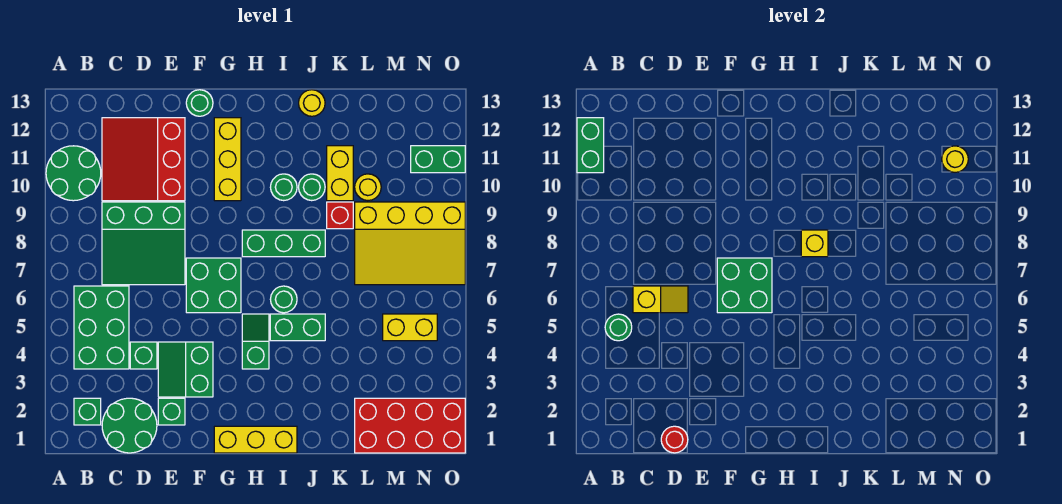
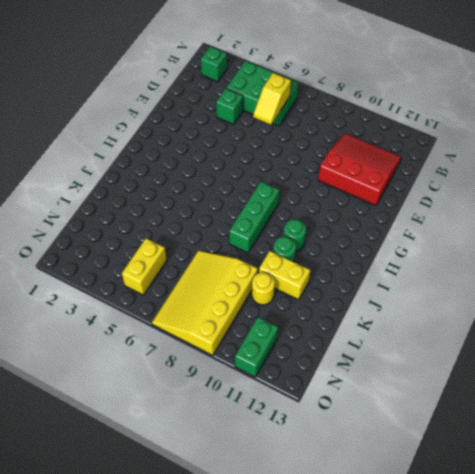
none -> green round brick A10:B11 level 1
none -> green round brick C1:D2 level 1
none -> green slope C7:E9 level 1 top 9
none -> green brick E2 level 1

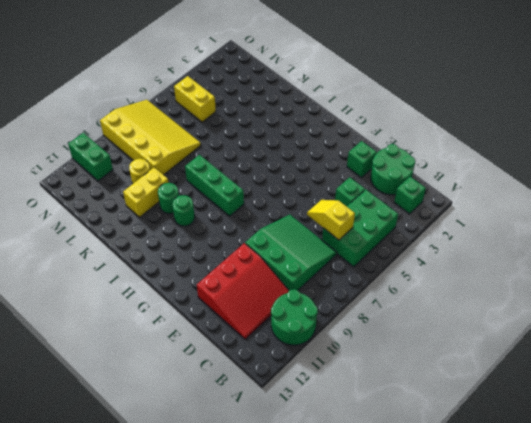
none -> green slope E3:F4 level 1 top F
none -> green brick F6:G7 level 1
none -> green round brick F13 level 1
none -> yellow brick G1:I1 level 1

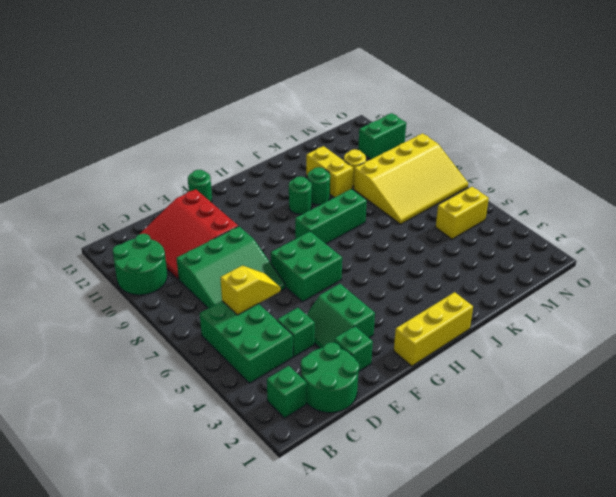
none -> yellow brick G10:G12 level 1
none -> green slope H4:H5 level 1 top 4
none -> green brick I5:J5 level 1
none -> green round brick I6 level 1

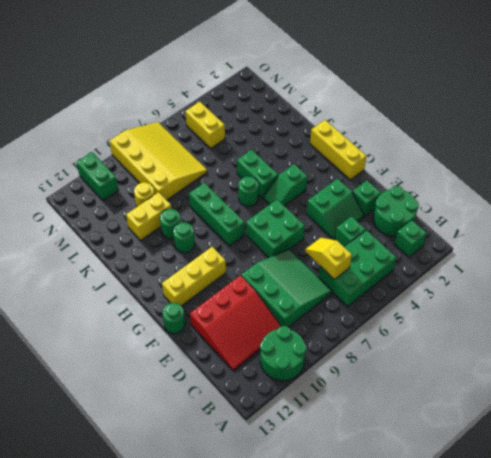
none -> yellow round brick J13 level 1
none -> red brick K9 level 1
none -> red brick L1:O2 level 1
none -> green brick A11:A12 level 2

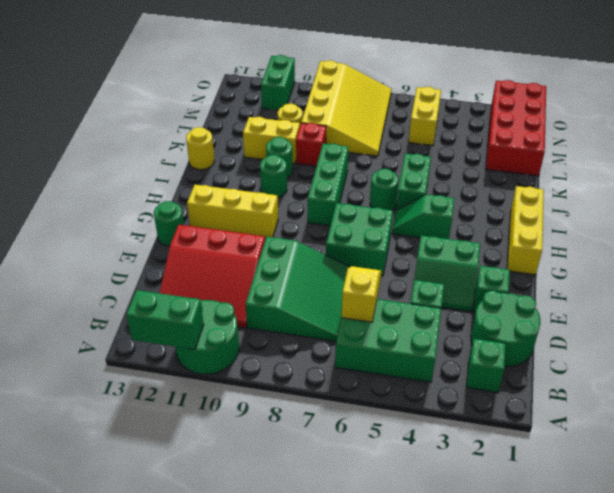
none -> green round brick B5 level 2
none -> red round brick D1 level 2
none -> green brick F6:G7 level 2
none -> yellow brick I8 level 2

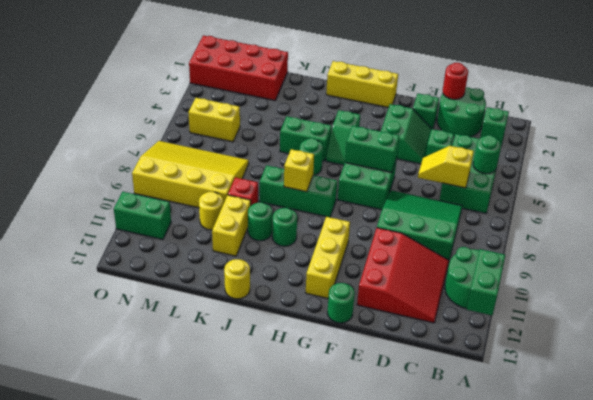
green brick F6:G6 level 2 -> green brick F6:G7 level 2
none -> yellow round brick N11 level 2

